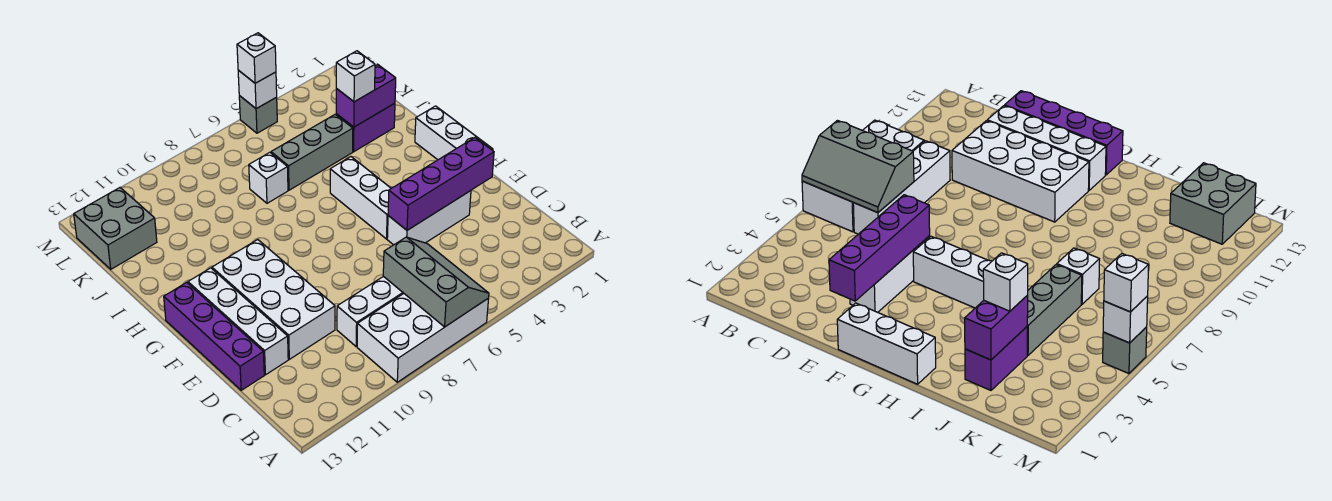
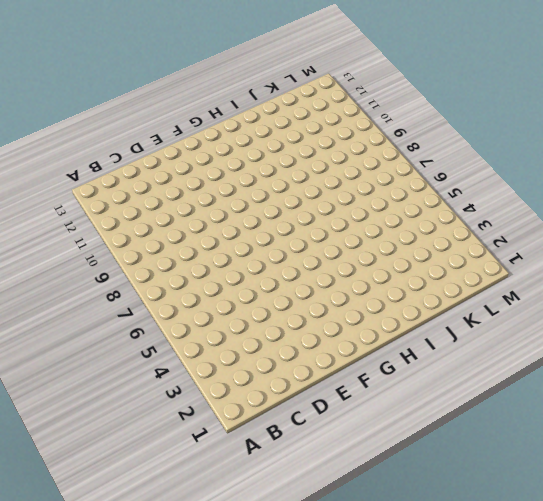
none -> white brick A6:B9 level 1
none -> white brick C6:C9 level 1
none -> white brick D10:G11 level 1

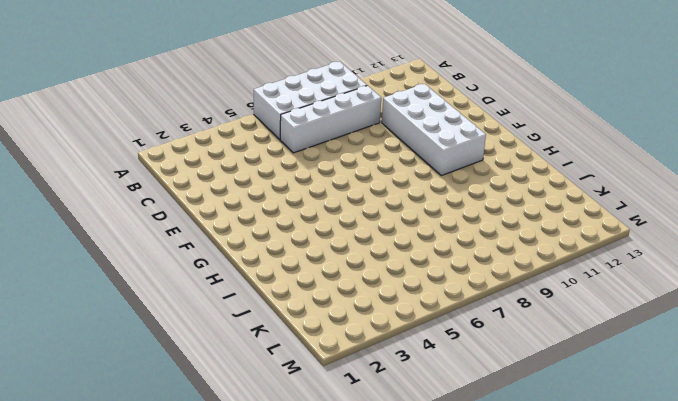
none -> white brick D12:G12 level 1
none -> purple brick D13:G13 level 1
none -> white brick E3:E5 level 1

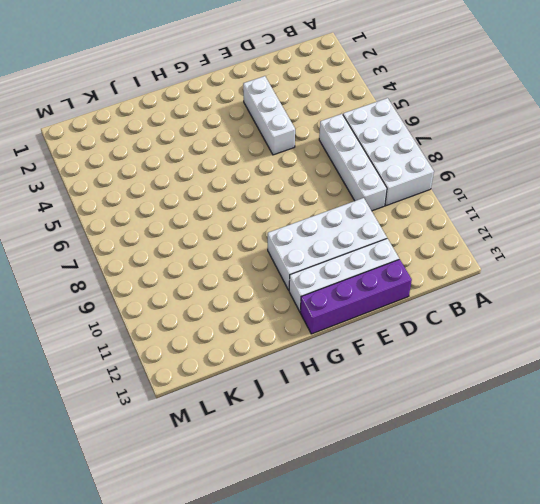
none -> white brick F1:H1 level 1
none -> white brick F5:H5 level 1
none -> purple brick J2:J3 level 1

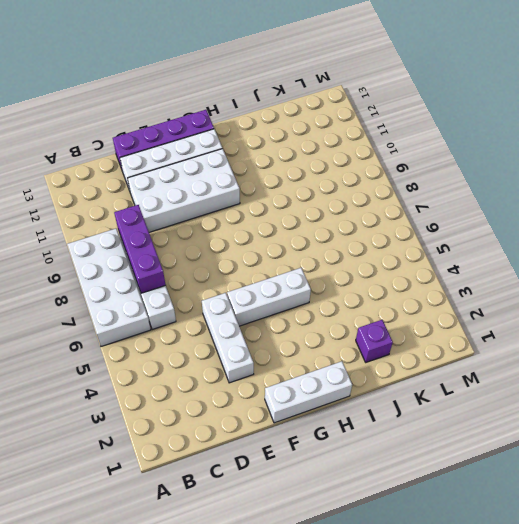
purple brick C7:C9 level 2 -> grey slope A6:C7 level 2 top 7
purple brick J2 level 1 -> purple brick J2:J3 level 1
none -> grey brick J4:J6 level 1
none -> white brick J7 level 1
none -> grey brick K12:L13 level 1

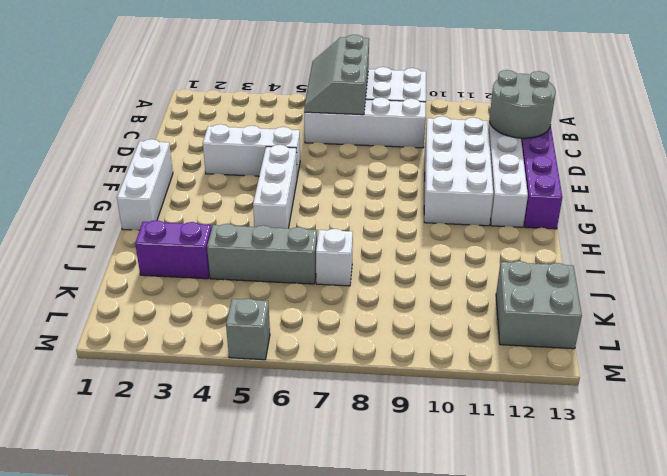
grey round brick C12:D13 level 2 -> none
none -> purple brick E2:E5 level 2
none -> purple brick J2:J3 level 2
none -> white brick M5 level 2

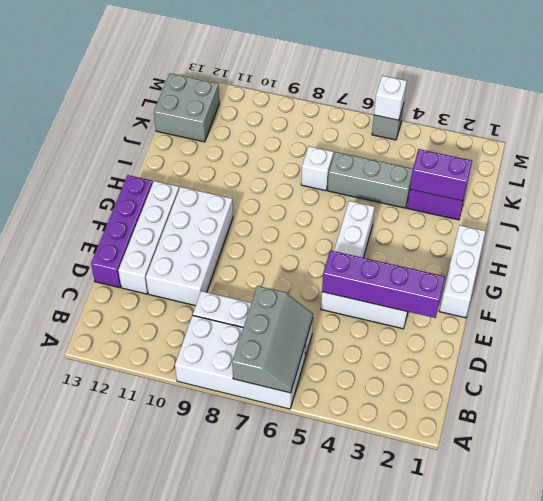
none -> white brick J3 level 3
none -> white brick M5 level 3

